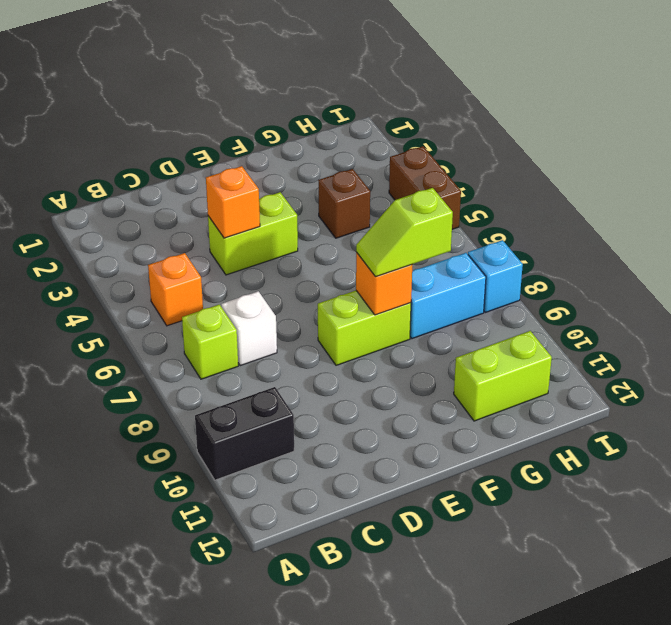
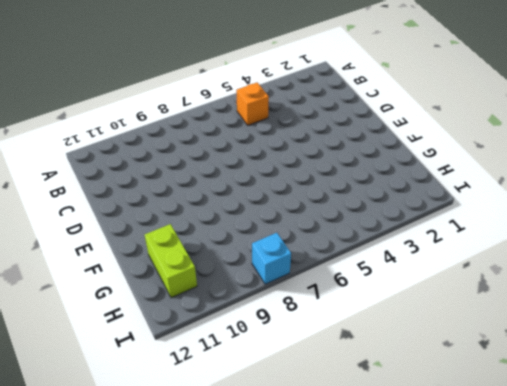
none -> black brick A10:B10 level 1
none -> lime brick B7 level 1
none -> white brick C7 level 1

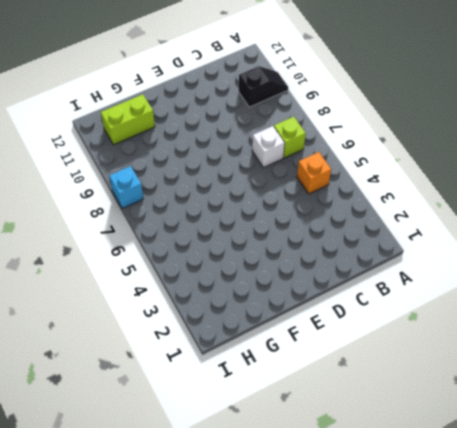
black slope A10:B10 level 1 top B -> black brick A10:B10 level 1
none -> lime brick D4:E4 level 1
none -> lime brick E8:F8 level 1
none -> brown brick G4 level 1

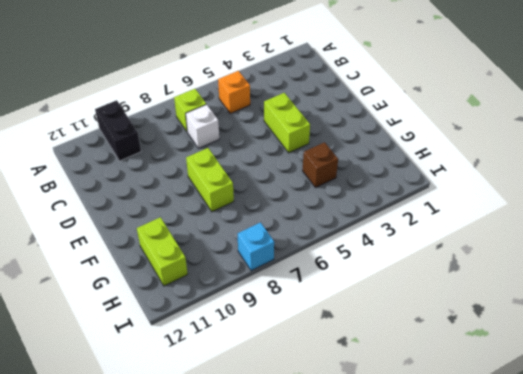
none -> cyan brick G8:H8 level 1
none -> brown brick I4:I5 level 1
none -> orange brick D4 level 2

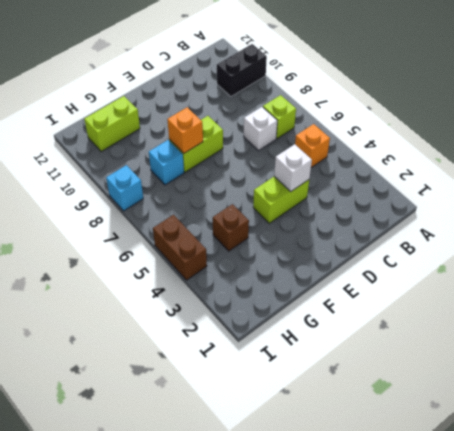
white brick D4 level 2 -> orange brick D4 level 2
cyan brick G8 level 1 -> cyan brick G8:H8 level 1
none -> lime slope F8:G8 level 3 top G

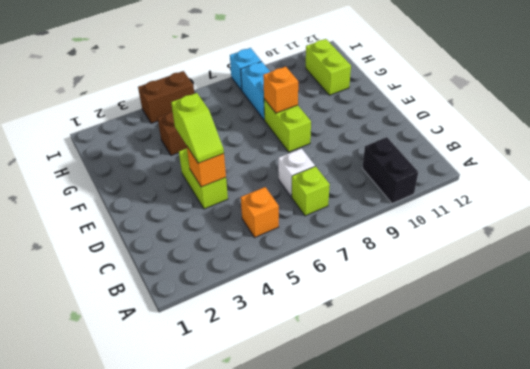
lime slope D4:E4 level 3 top E -> lime slope F8:G8 level 3 top G

